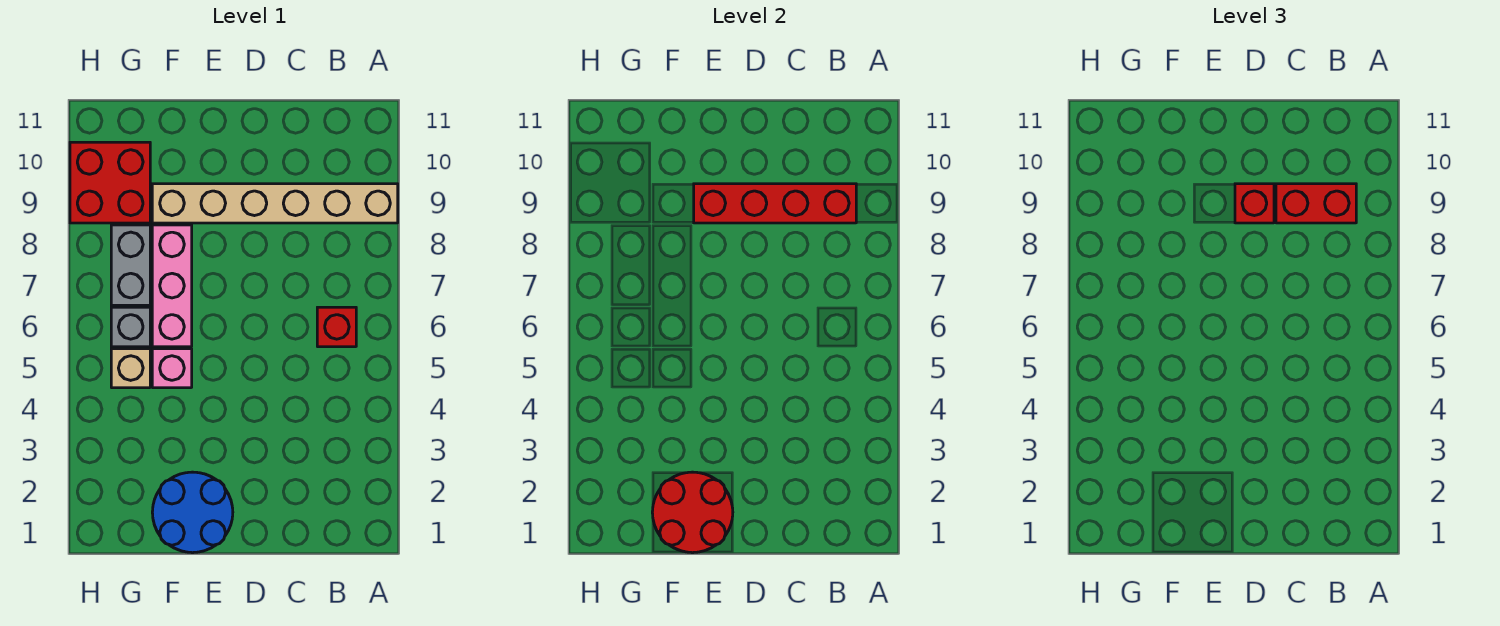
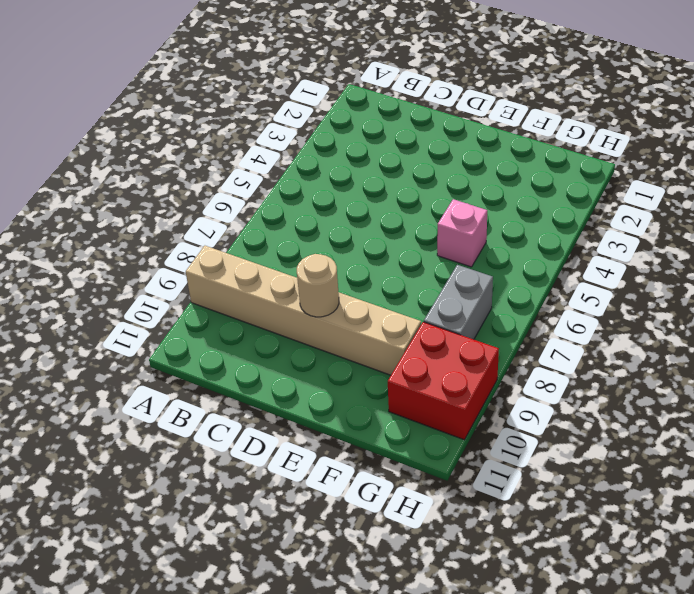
tan round brick D9 level 2 -> red brick B9:E9 level 2
none -> red brick B6 level 1
none -> blue round brick E1:F2 level 1
none -> pink brick F6:F8 level 1

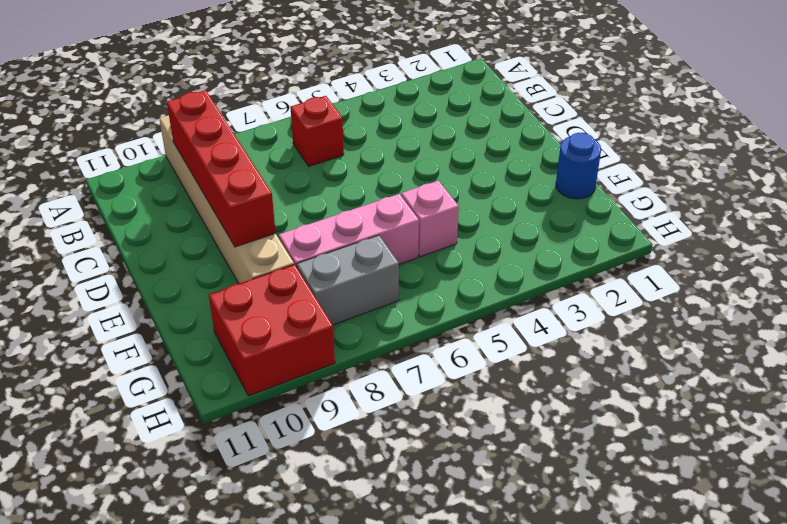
blue round brick F1 level 1 -> blue round brick E1:F2 level 1
none -> tan brick G5 level 1
none -> grey brick G6 level 1
none -> red round brick E1:F2 level 2

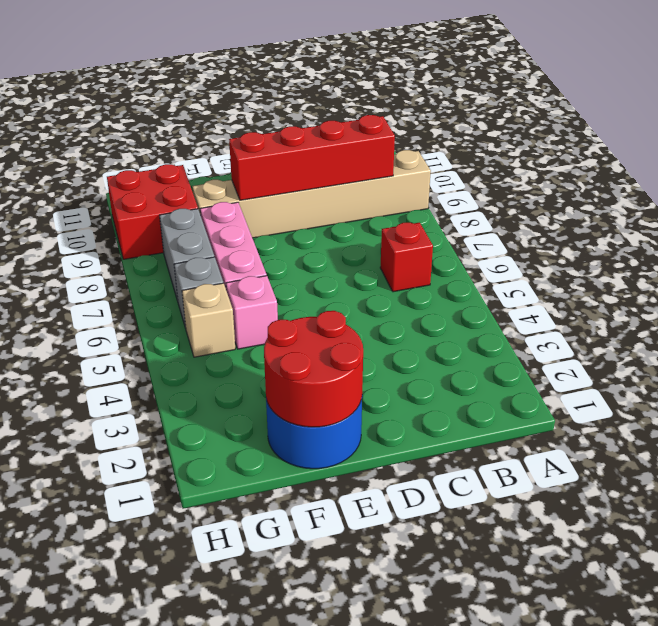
none -> red brick B9:C9 level 3
none -> red brick D9 level 3

